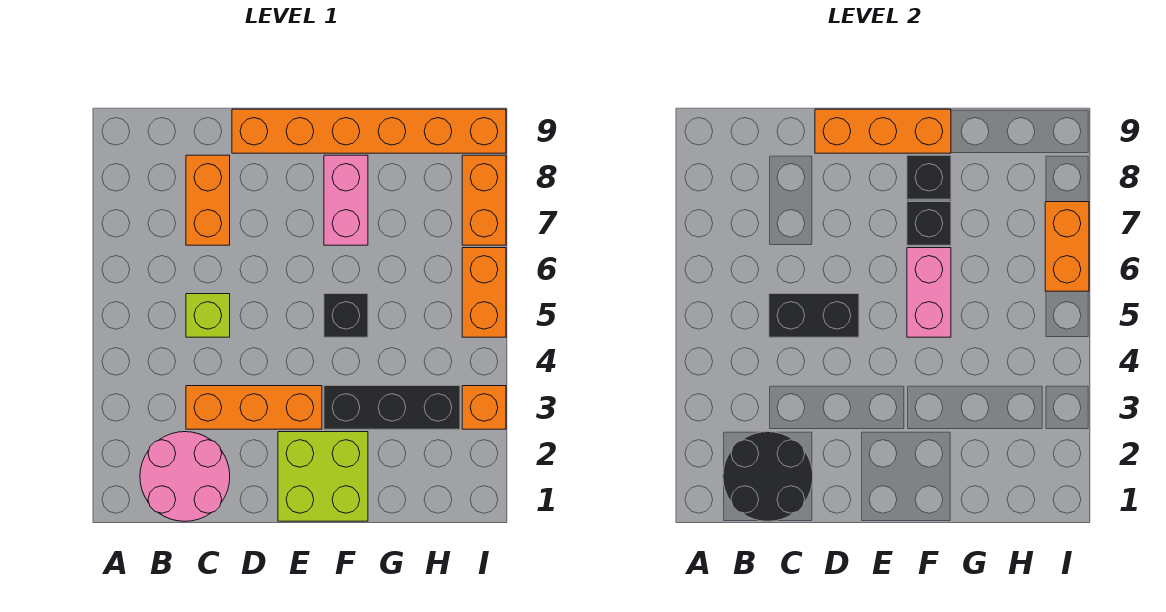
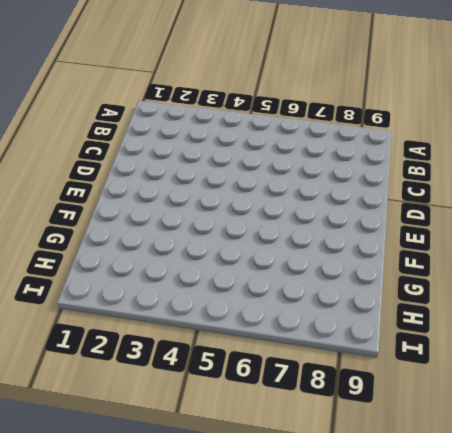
none -> pink round brick B1:C2 level 1
none -> orange brick C3:E3 level 1
none -> lime brick C5 level 1

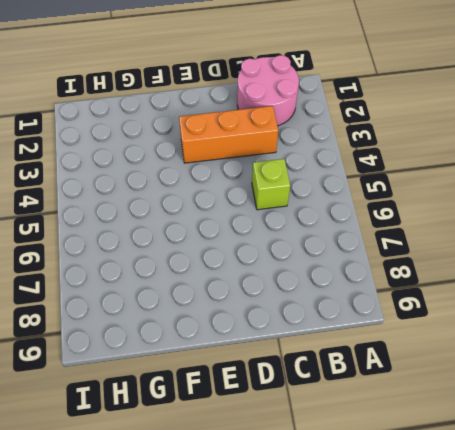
none -> orange brick C7:C8 level 1
none -> orange brick D9:I9 level 1
none -> lime brick E1:F2 level 1

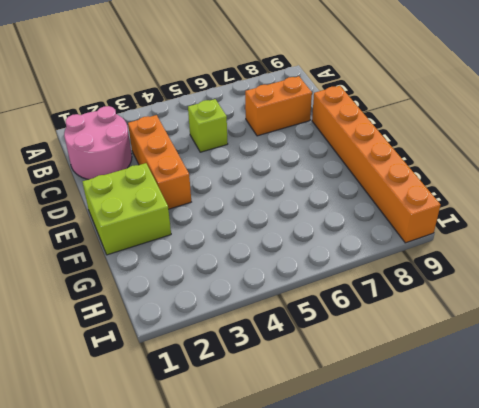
none -> black brick F3:H3 level 1
none -> black brick F5 level 1
none -> pink brick F7:F8 level 1

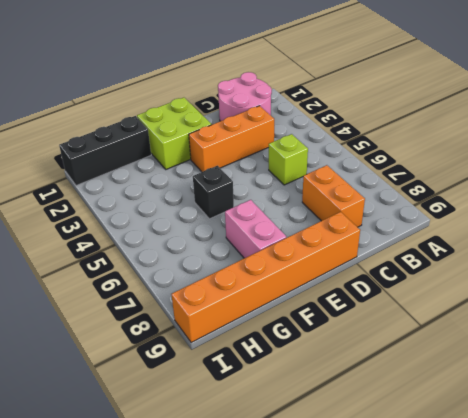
black brick G1:I1 level 1 -> black brick F3:H3 level 1
none -> orange brick I3 level 1
none -> orange brick I5:I6 level 1
none -> orange brick I7:I8 level 1

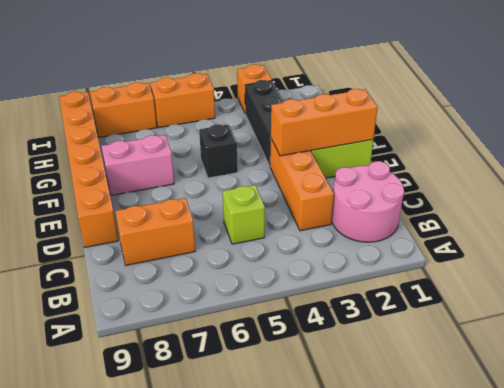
orange brick E1:E3 level 2 -> orange brick D9:F9 level 2
none -> black round brick B1:C2 level 2
none -> black brick C5:D5 level 2
none -> pink brick F5:F6 level 2

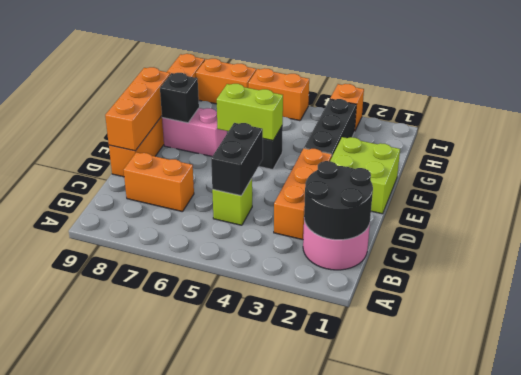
lime brick F5:F6 level 2 -> pink brick F5:F6 level 2
none -> black brick F7 level 2
none -> orange brick I6:I7 level 2

